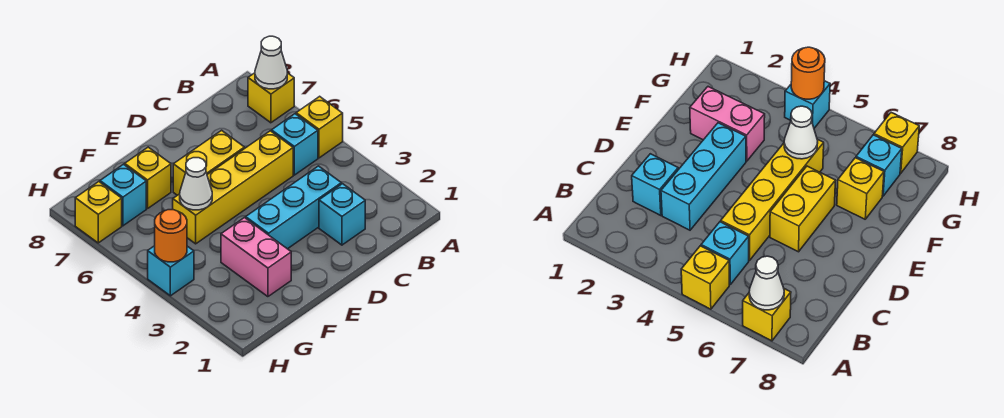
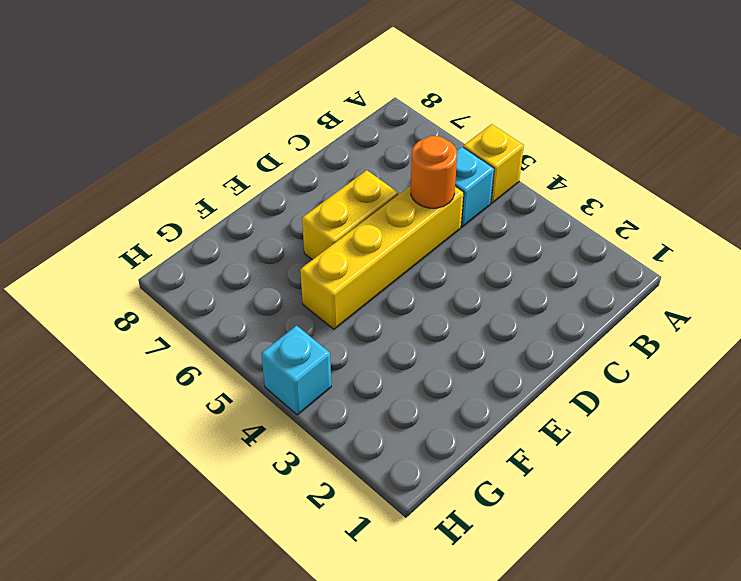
orange round brick C5 level 2 -> orange round brick H4 level 2
none -> yellow brick A7 level 1
none -> cyan brick C2 level 1
none -> cyan brick C3:E3 level 1

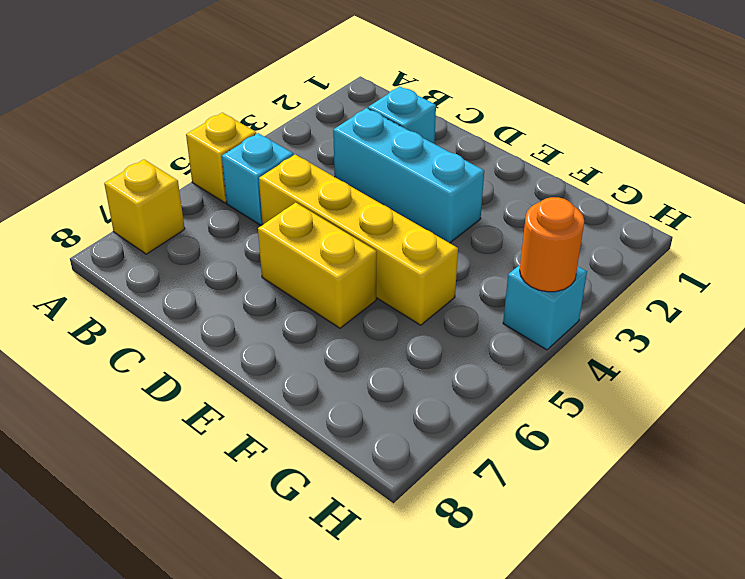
none -> pink brick F2:F3 level 1
none -> yellow brick F7 level 1
none -> cyan brick G7 level 1

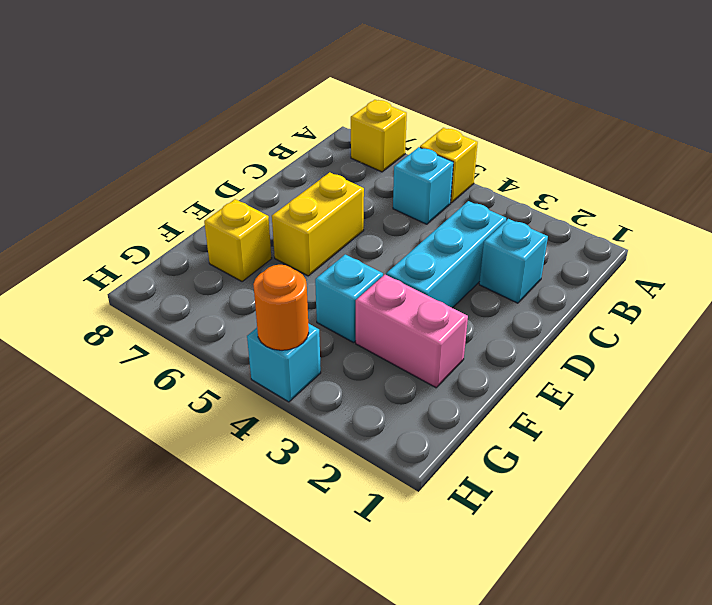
cyan brick F4 level 1 -> cyan brick G7 level 1
none -> yellow brick C5:F5 level 1
none -> yellow brick H7 level 1
none -> white cone A7 level 2

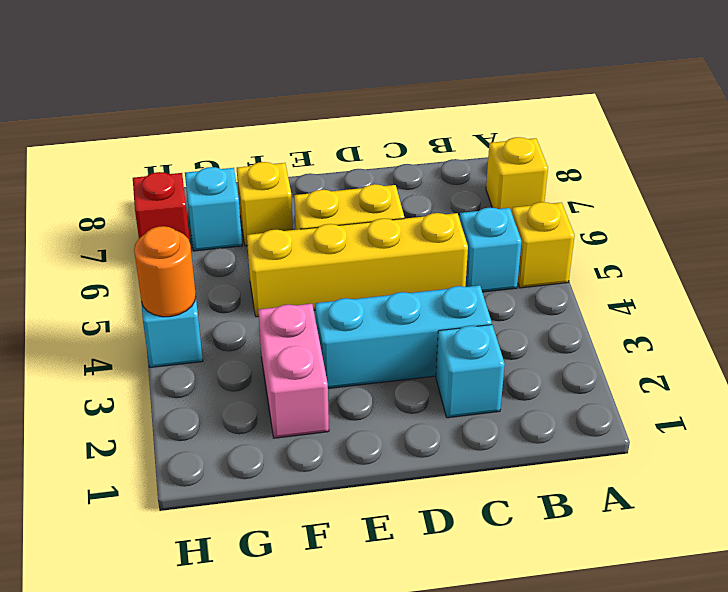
red brick H7 level 1 -> yellow brick H7 level 1
none -> white cone A7 level 2
none -> white cone F5 level 2

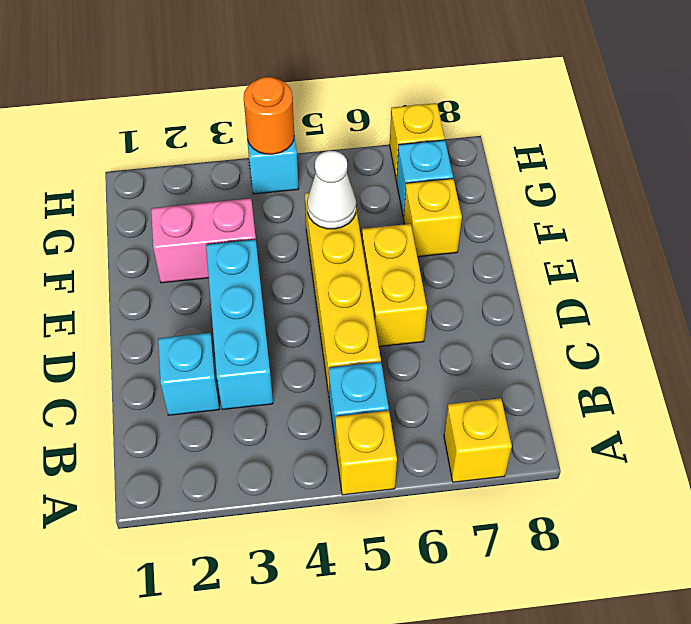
none -> white cone A7 level 2

